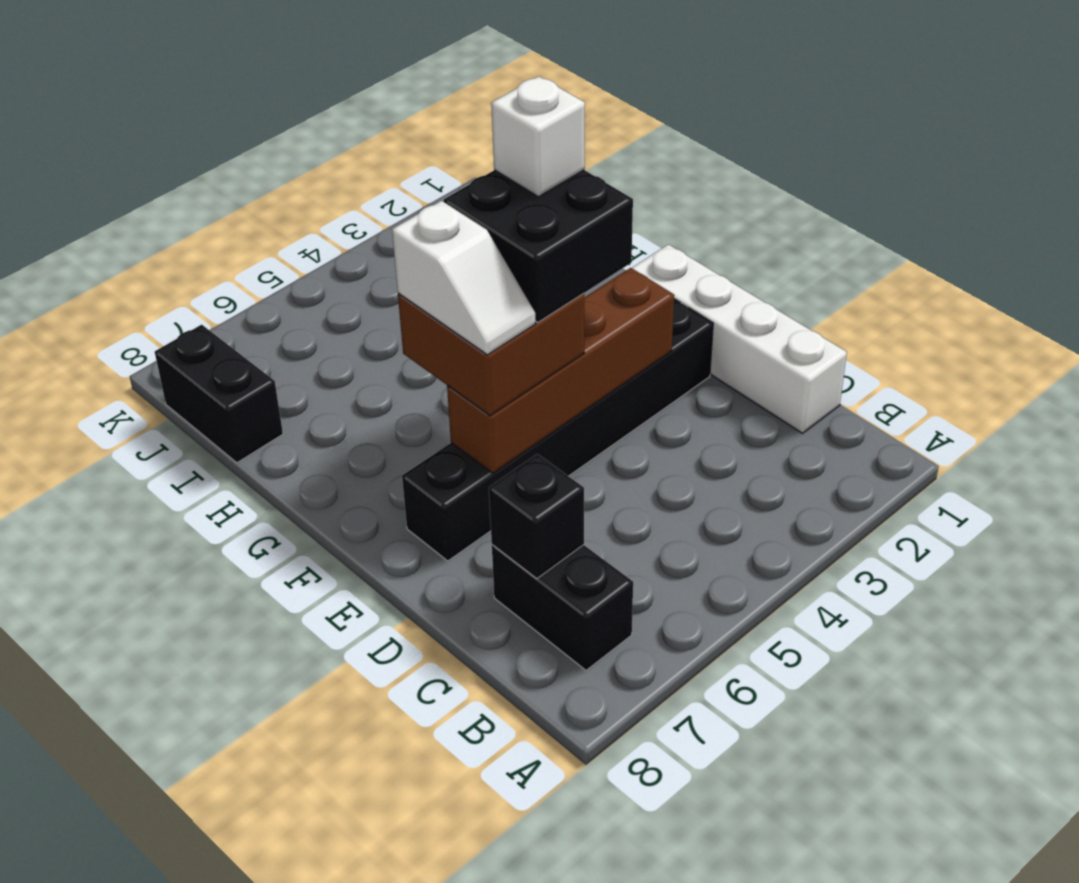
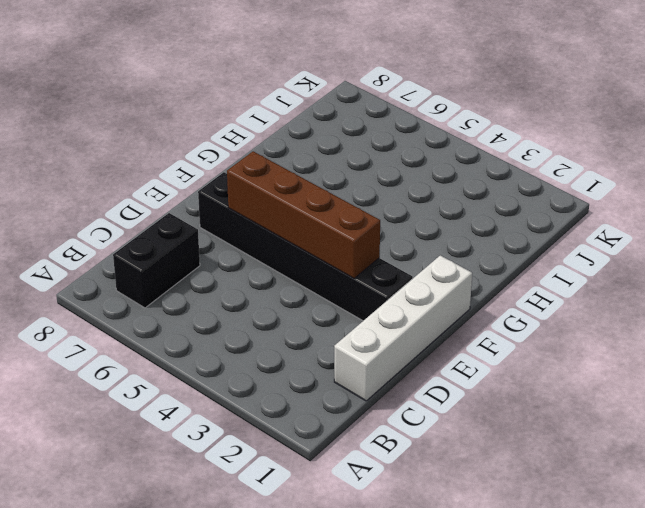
none -> black brick I8:J8 level 1
none -> black brick C7 level 2

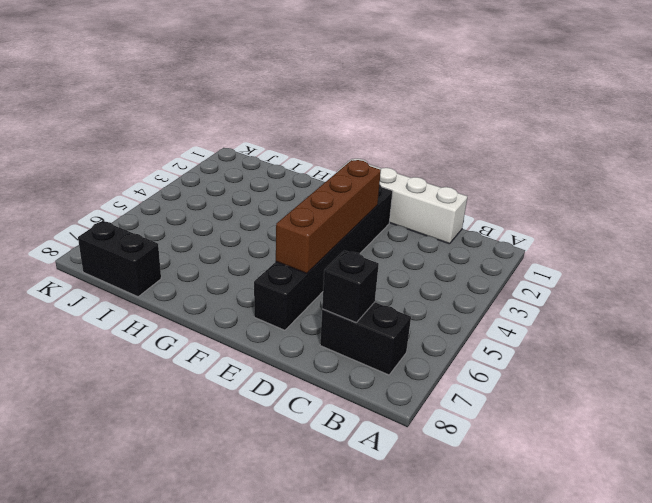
none -> brown brick E5:F6 level 3
none -> black brick E4:F5 level 4

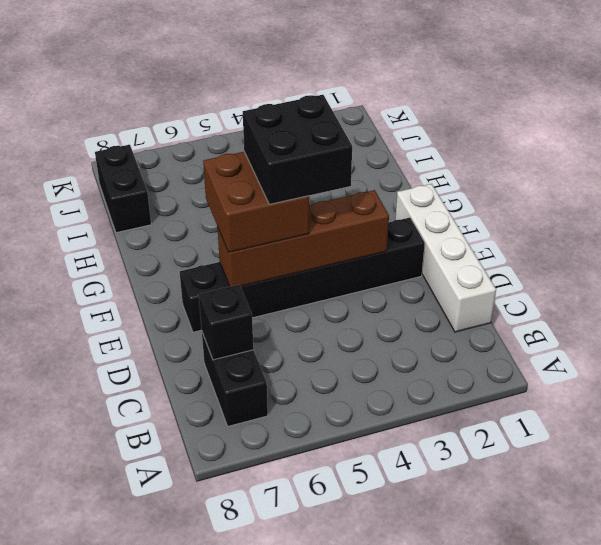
none -> white slope E6:F6 level 4 top F
none -> white brick F4 level 5

